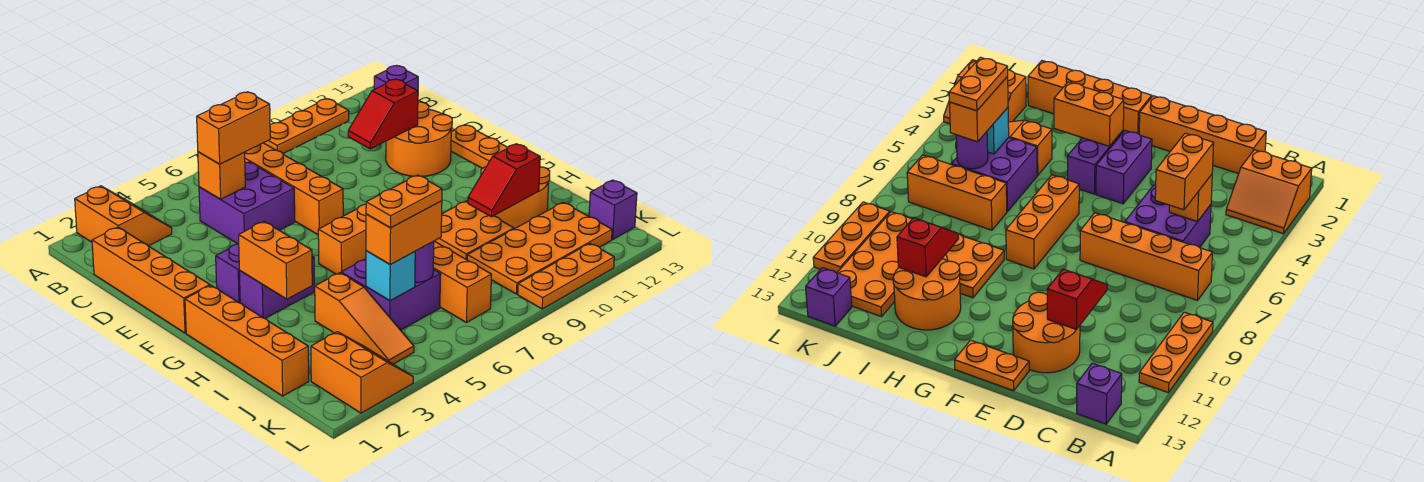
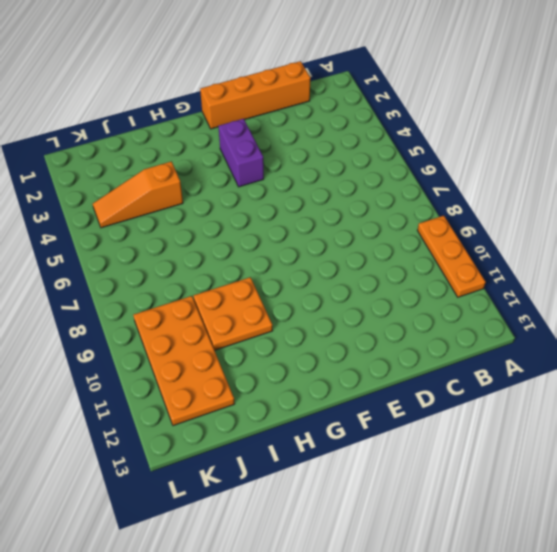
none -> orange slope A2:B3 level 1 top 2
none -> orange brick B7:E7 level 1
none -> purple brick B13 level 1
none -> purple brick C5:D6 level 1

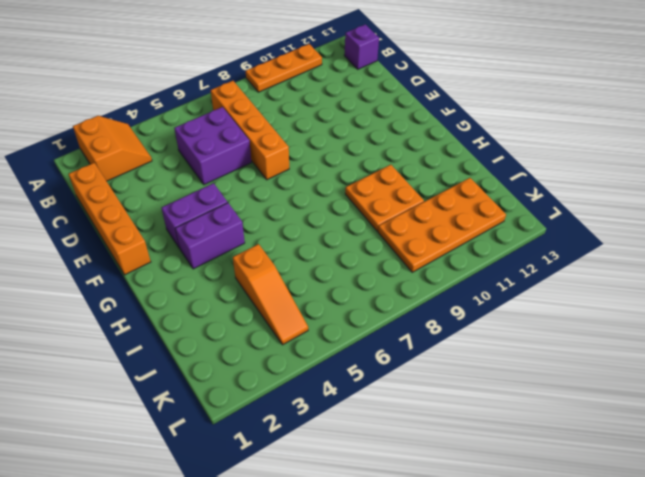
none -> orange round brick D11:E12 level 1
none -> orange plate E13:F13 level 1
none -> orange brick G1:J1 level 1
none -> orange brick G6:G8 level 1

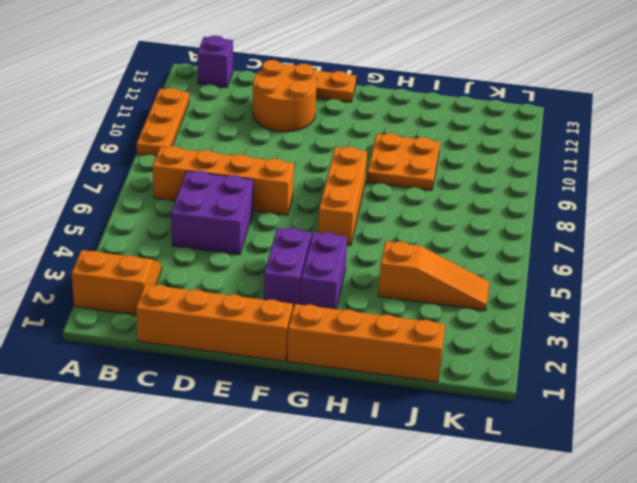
none -> orange round brick H11:I12 level 1
none -> purple brick I5:J6 level 1
none -> orange brick I7:K7 level 1
none -> orange plate J9:K12 level 1

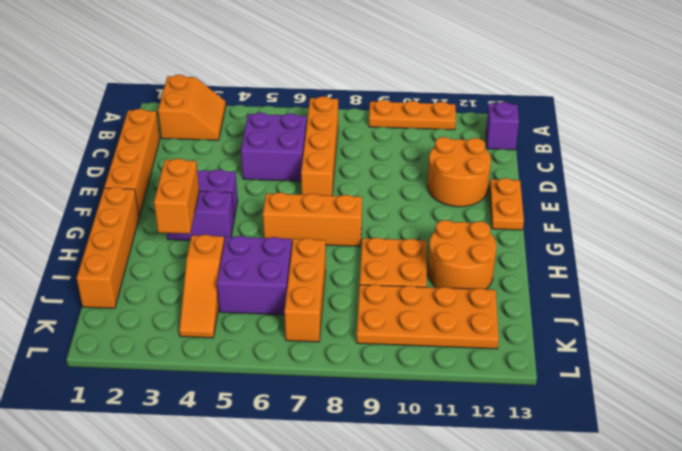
none -> orange slope K2:L3 level 1 top 2
none -> purple brick K13 level 1
none -> orange plate L9:L11 level 1
none -> orange brick C5 level 2

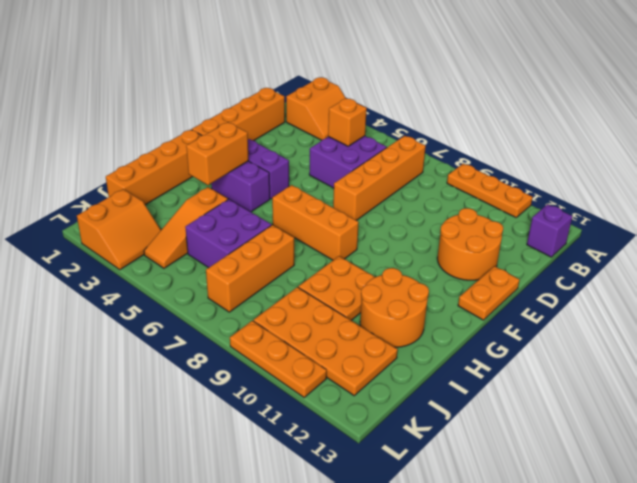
none -> purple brick K13 level 1
none -> red slope D10:D11 level 2 top 11
none -> red slope I10:I11 level 2 top 11
none -> cyan brick J5 level 2

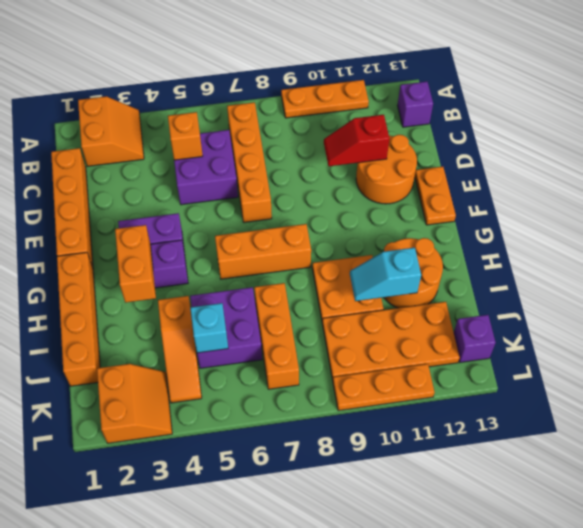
cyan slope I10:I11 level 2 top 11 -> red slope I10:I11 level 2 top 11
none -> purple round brick J6 level 2
none -> orange brick C5:C6 level 3
none -> orange brick J5:J6 level 3
none -> orange plate J5:J6 level 4

